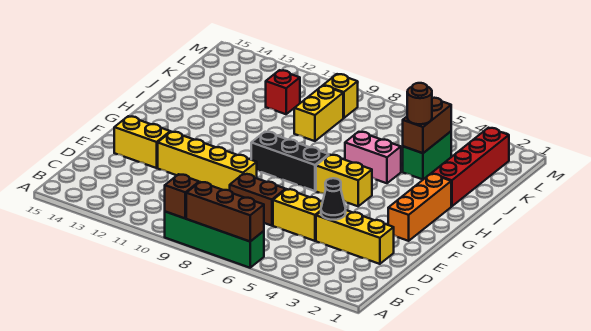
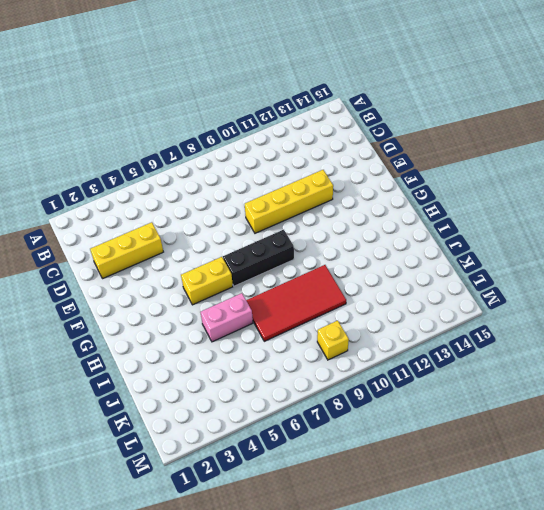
red tile I7:J10 level 1 -> yellow brick J9:K9 level 1
none -> green brick A6:A9 level 1
none -> yellow brick D5:D6 level 1
none -> brown brick D7:D8 level 1

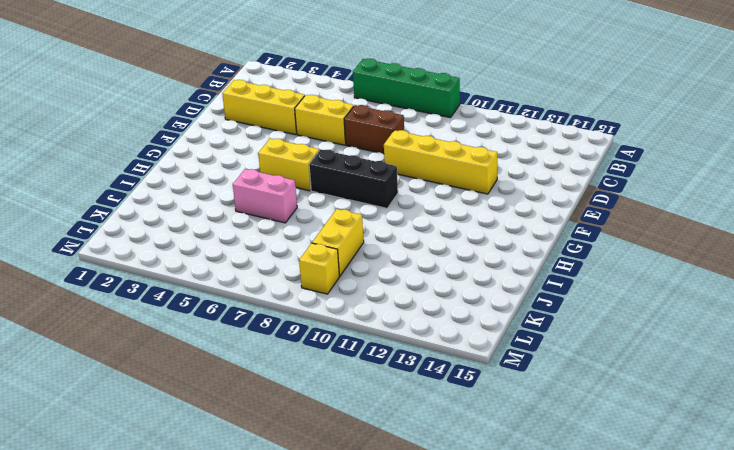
none -> yellow brick E13:E14 level 1
none -> orange brick F2:H2 level 1
none -> red brick I2:L2 level 1

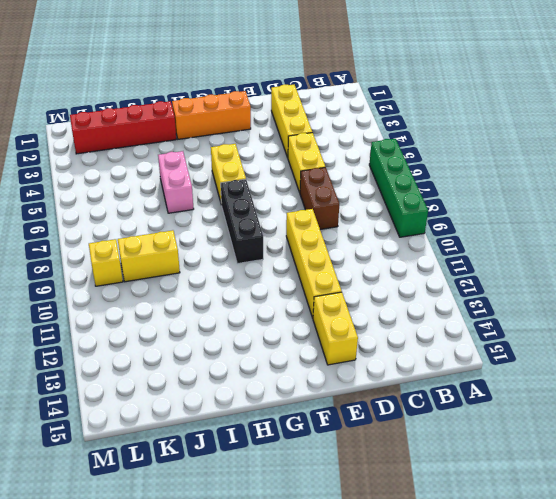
none -> green brick J4:K4 level 1
none -> red brick K11 level 1
none -> brown brick A6:A8 level 2

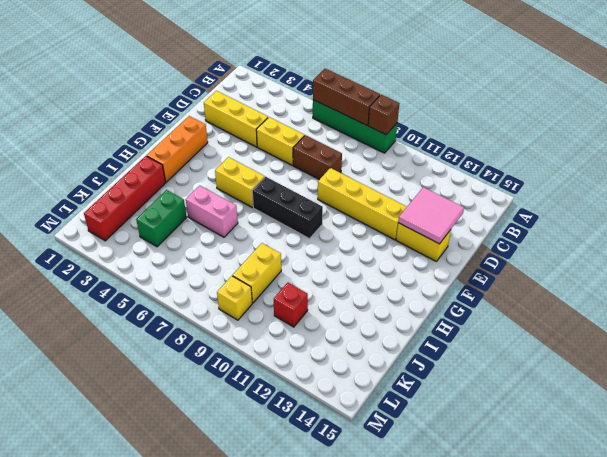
pink tile D13:E14 level 2 -> none
none -> black cone D4 level 2
none -> brown brick J4:K4 level 2
none -> brown round brick J4 level 3

